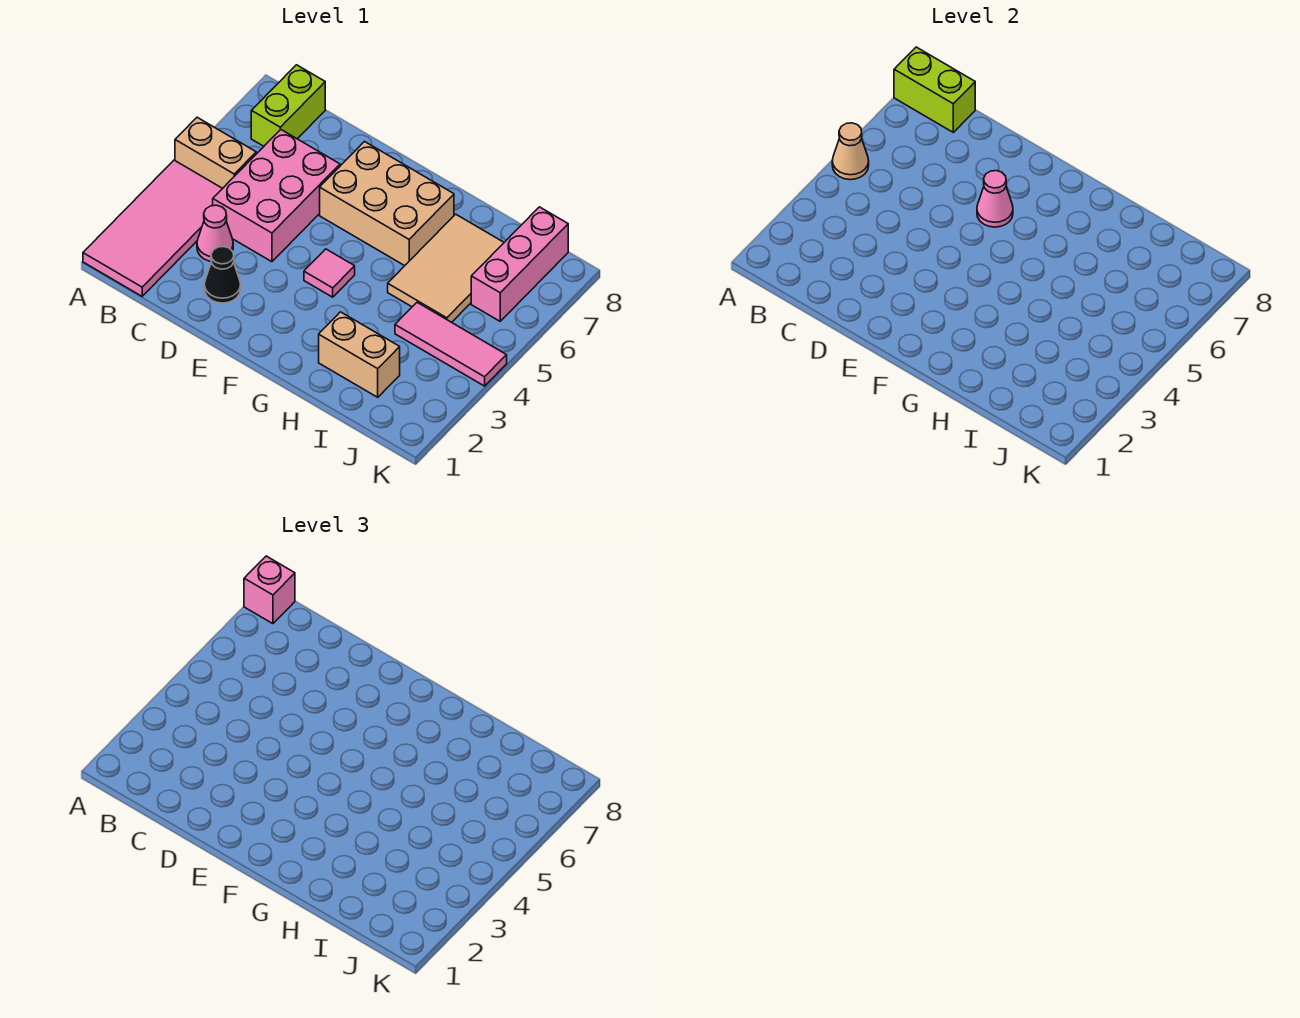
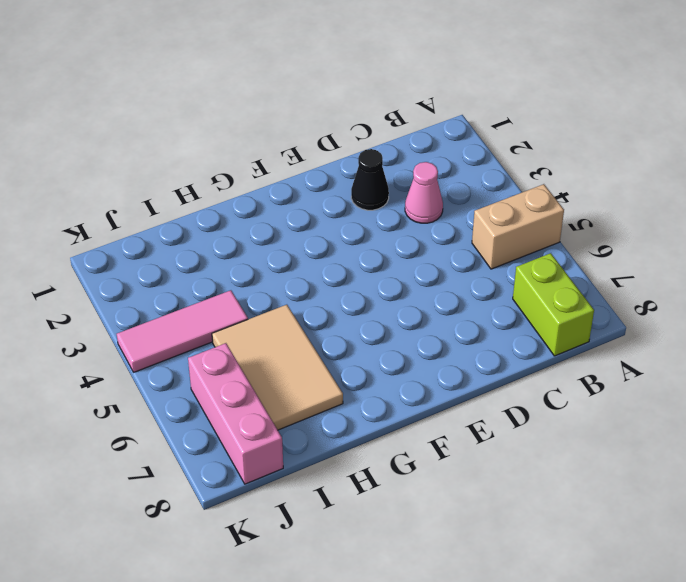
none -> pink tile A1:B4 level 1
none -> pink brick C4:D6 level 1
none -> tan brick E6:G7 level 1

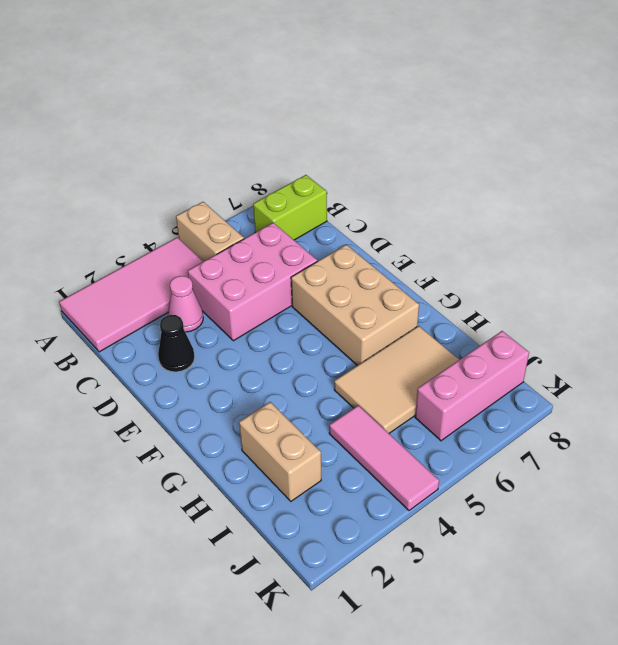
none -> pink tile F4 level 1
none -> tan cone A5 level 2
none -> lime brick A8:B8 level 2

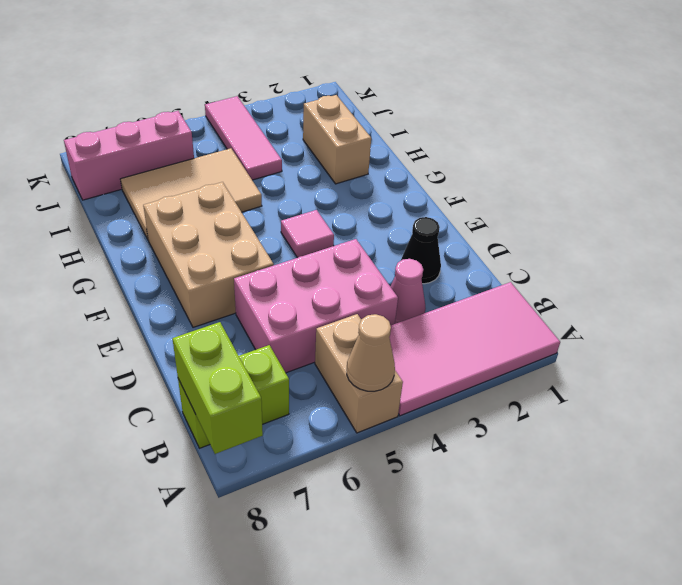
none -> pink cone E6 level 2
none -> pink brick A8 level 3

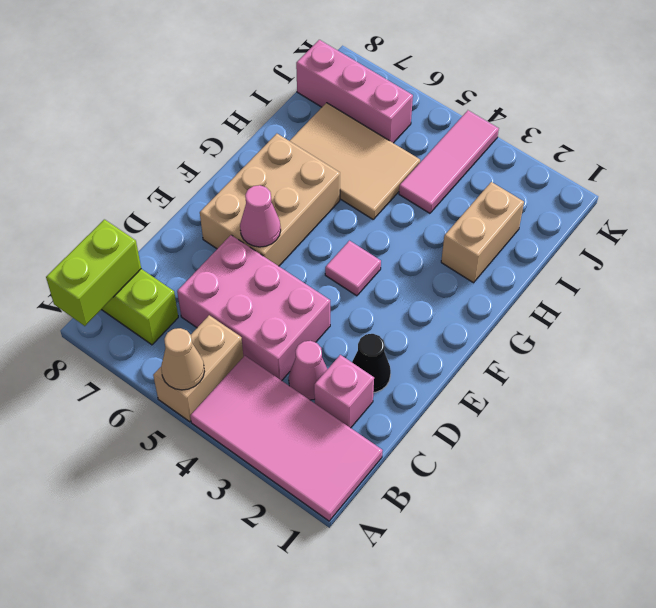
pink brick C2 level 1 -> pink brick A8 level 3

